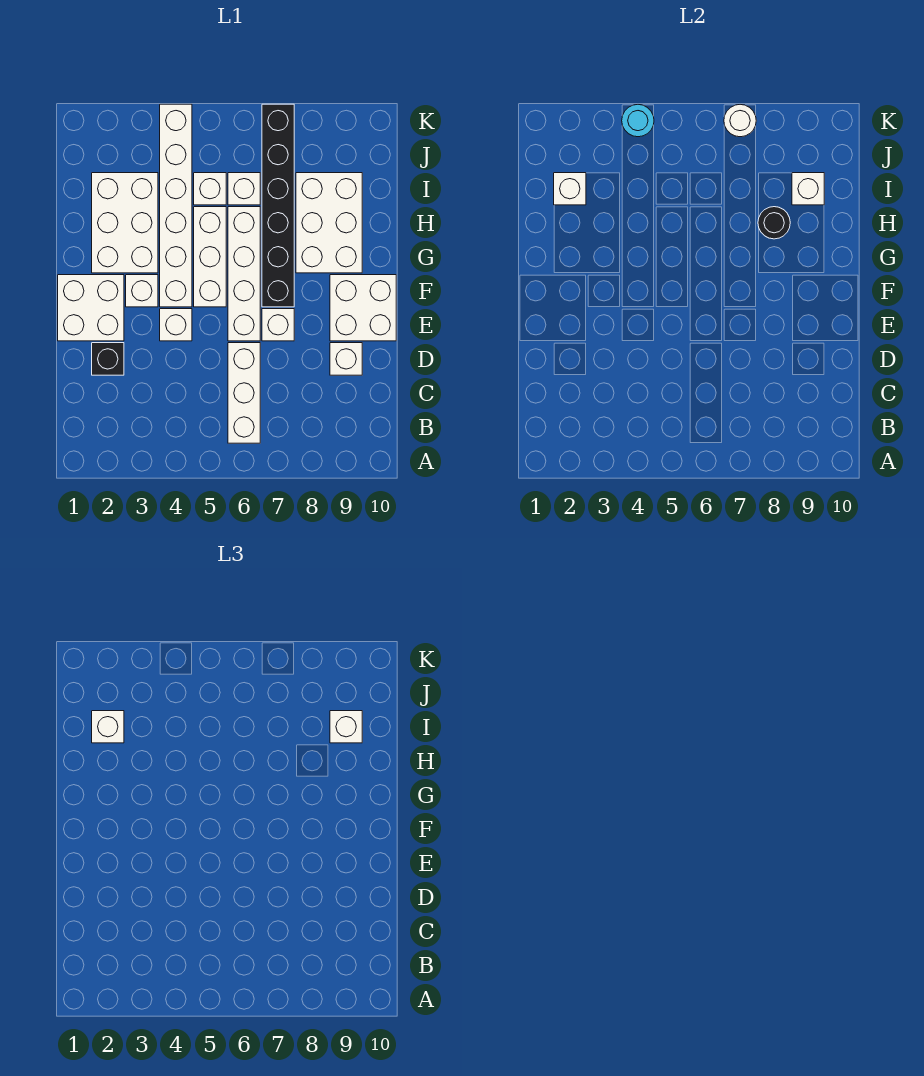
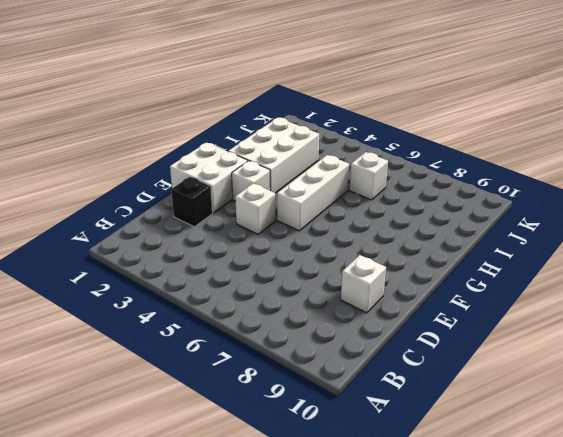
none -> white brick B6:D6 level 1
none -> white brick E6:H6 level 1
none -> white brick E7 level 1

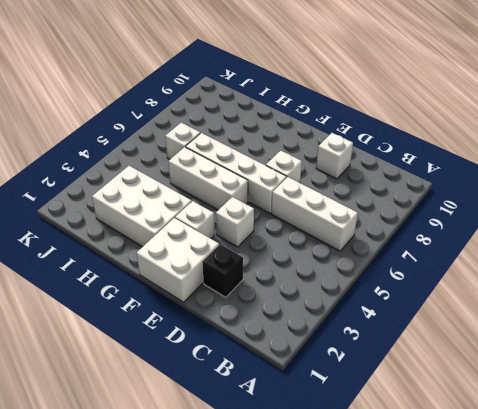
none -> white brick E9:F10 level 1
none -> white brick F4:K4 level 1
none -> black brick F7:K7 level 1

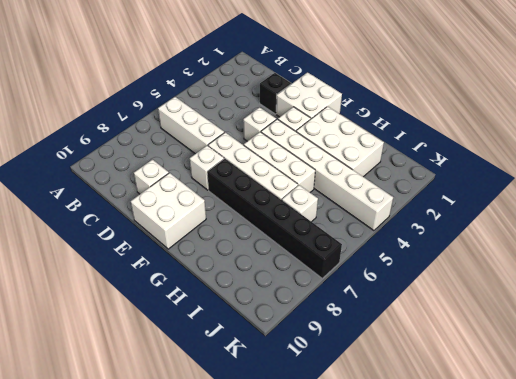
none -> white brick G8:I9 level 1
none -> white brick I5 level 1
none -> black round brick H8 level 2

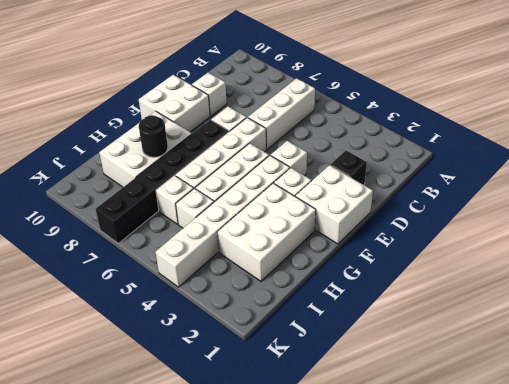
none -> white brick I2 level 2
none -> white brick I9 level 2
none -> cyan round brick K4 level 2

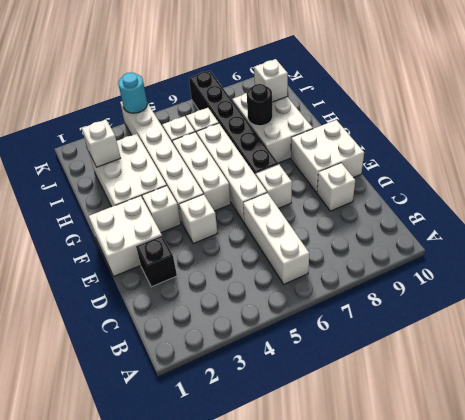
none -> white round brick K7 level 2
none -> white brick I2 level 3
none -> white brick I9 level 3

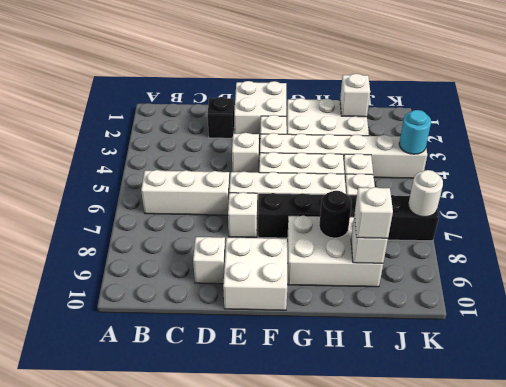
none -> white brick I2 level 3

